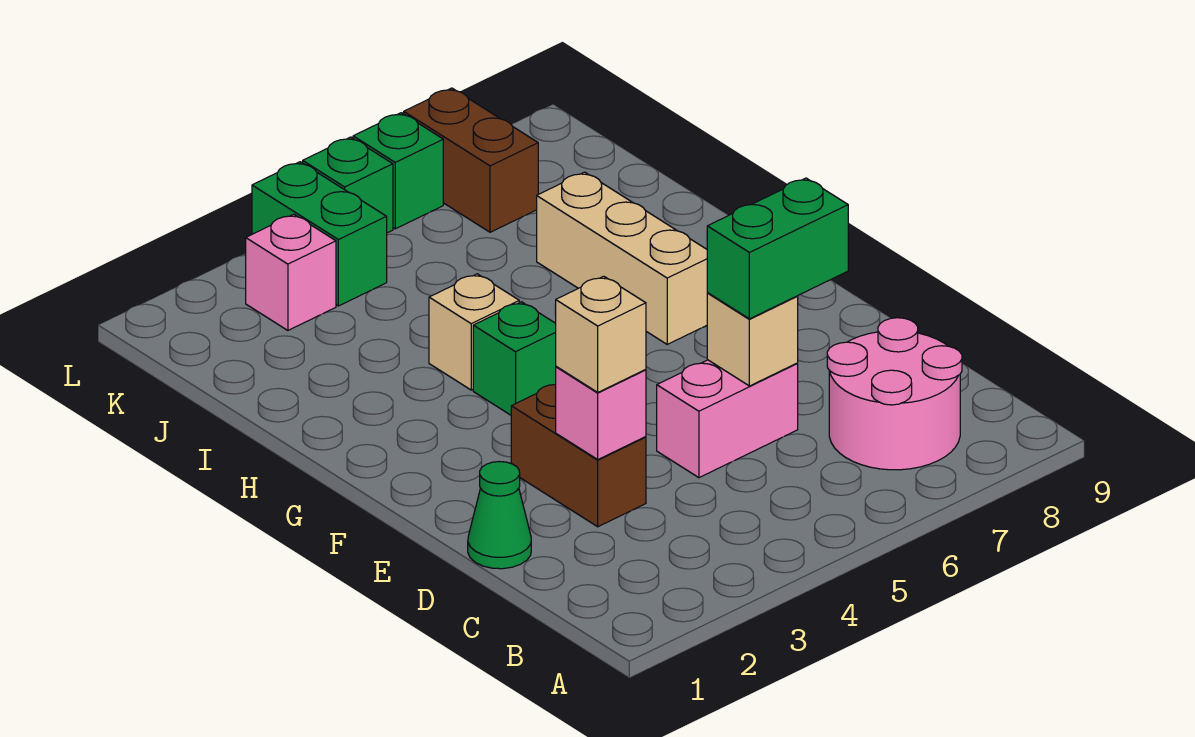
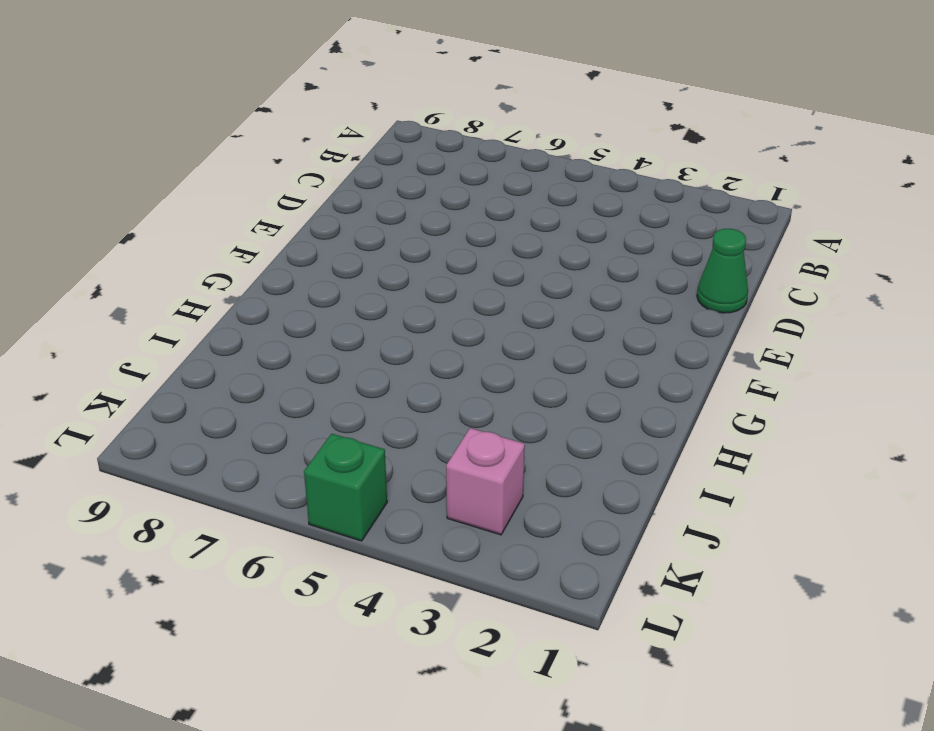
none -> pink round brick B7:C8 level 1
none -> brown brick D3:E3 level 1
none -> pink brick D5:D6 level 1

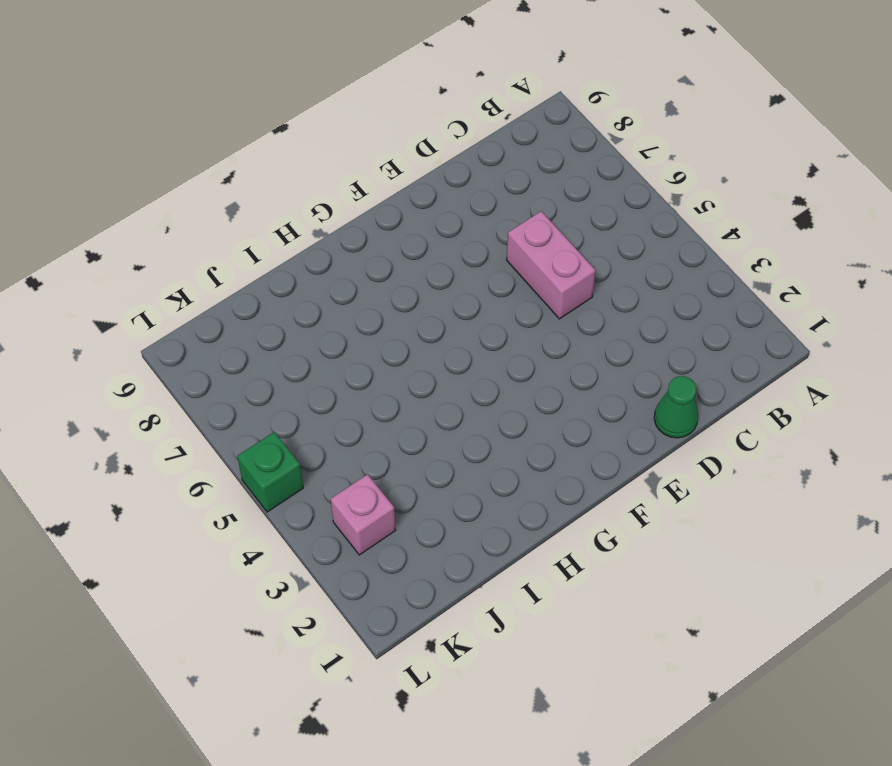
none -> pink round brick B7:C8 level 1
none -> brown brick D3:E3 level 1
none -> green brick G4 level 1

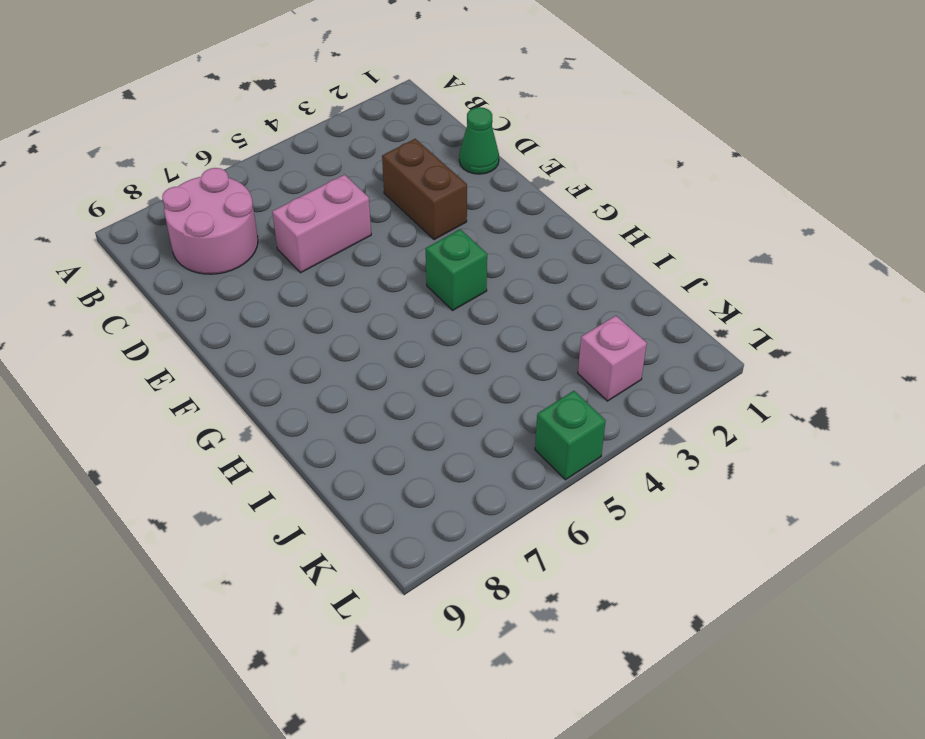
none -> tan brick G7:I7 level 1
none -> tan brick H4 level 1
none -> green brick K4:L4 level 1

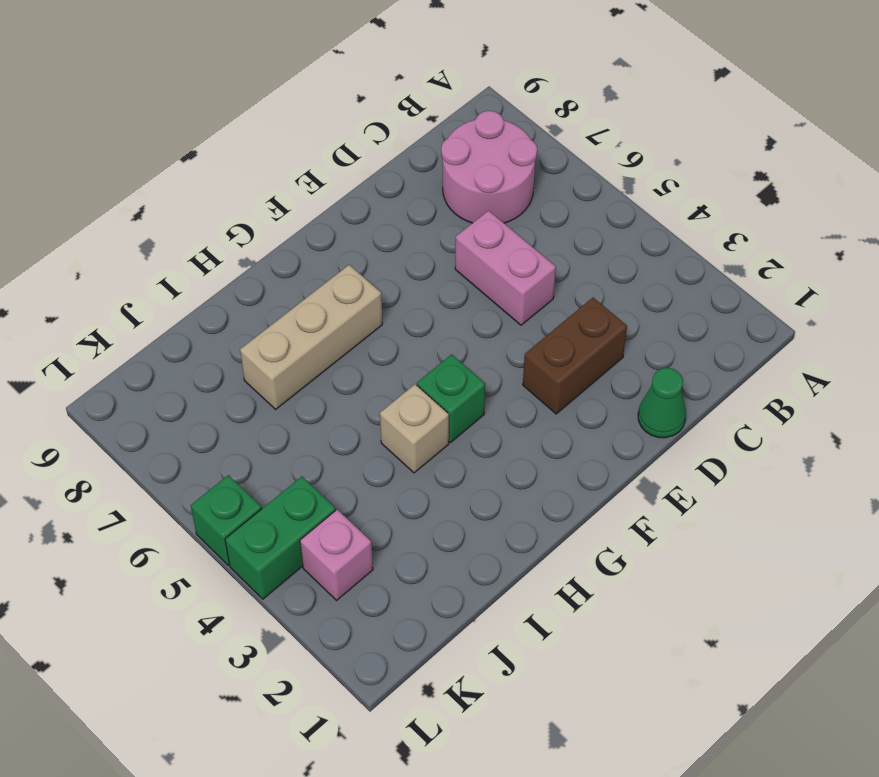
none -> brown brick K7:L7 level 1
none -> green brick L6 level 1
none -> pink brick D3 level 2

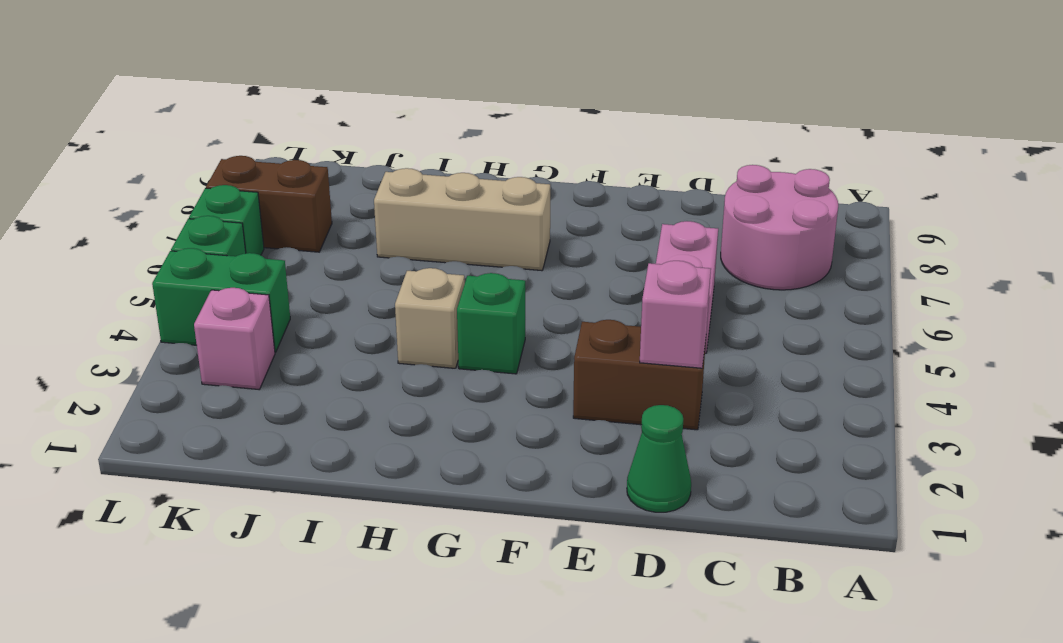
none -> tan brick D6 level 2
none -> tan brick D3 level 3
none -> green brick D6:D7 level 3

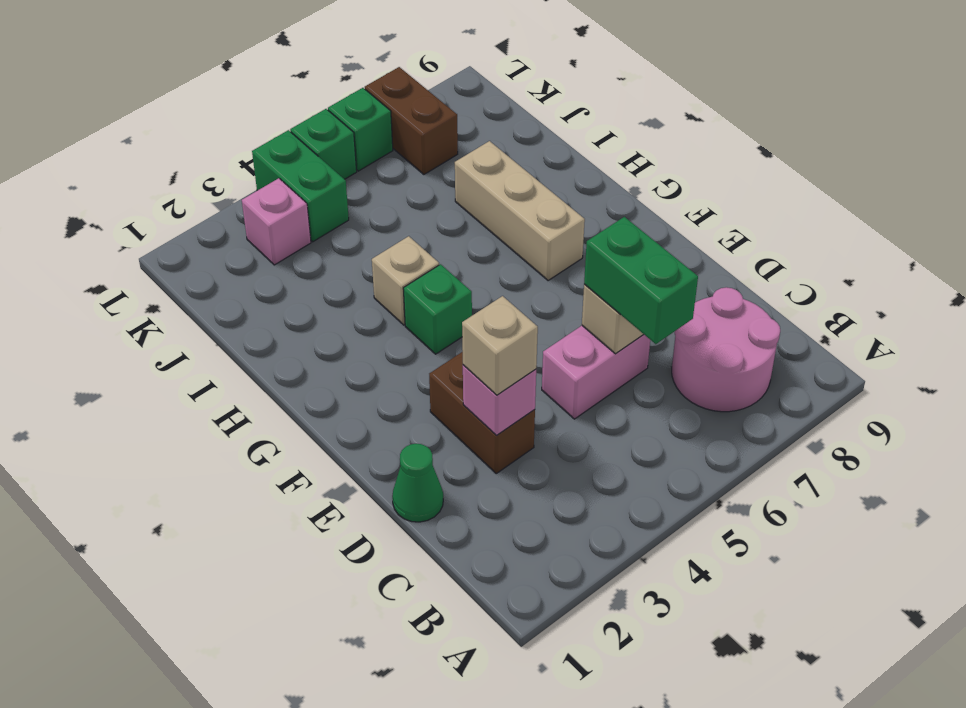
green brick C6:D6 level 3 -> green brick D6:D7 level 3

